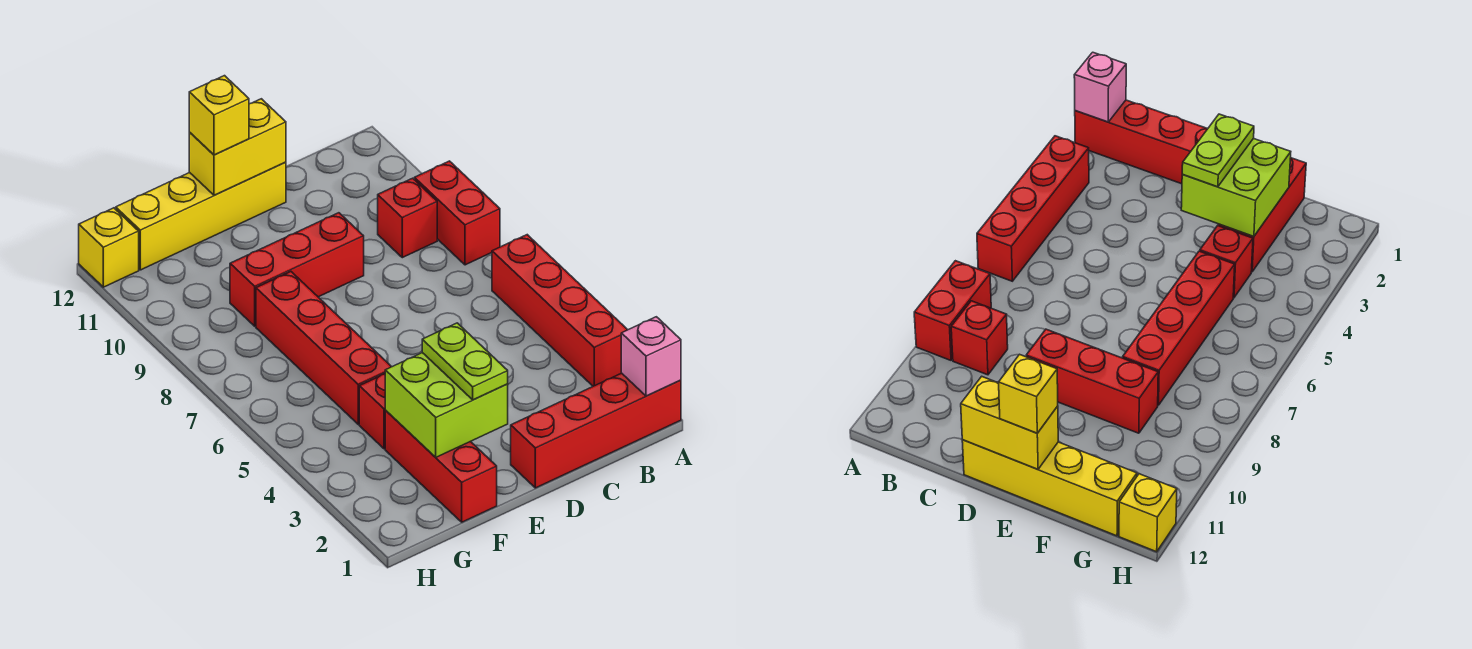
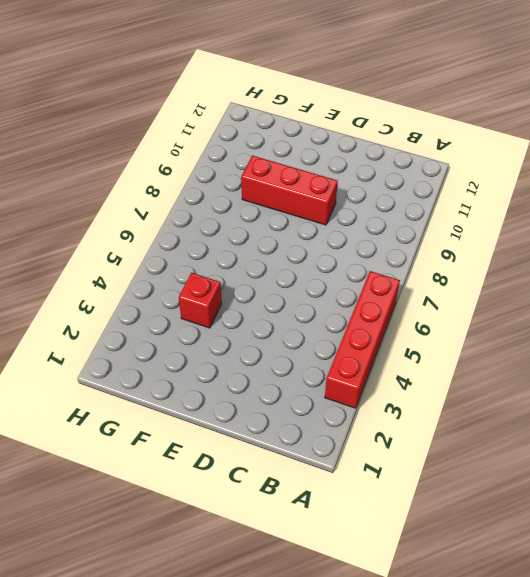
none -> red brick A1:D1 level 1
none -> red brick A8:A9 level 1
none -> red brick B9 level 1

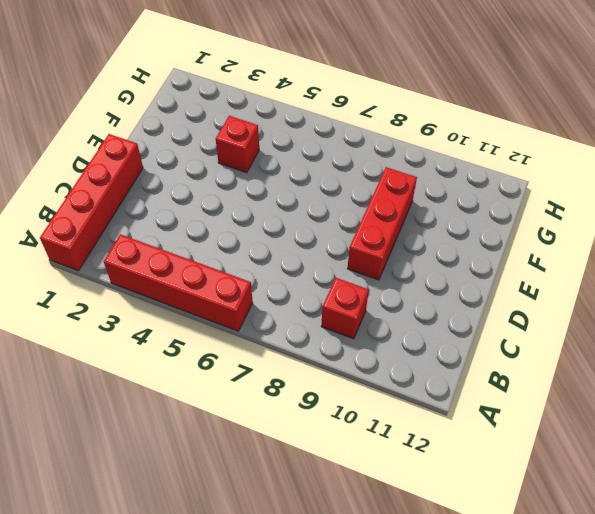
none -> red brick A8:A9 level 1
none -> yellow brick D12:G12 level 1
none -> red brick F1:F3 level 1

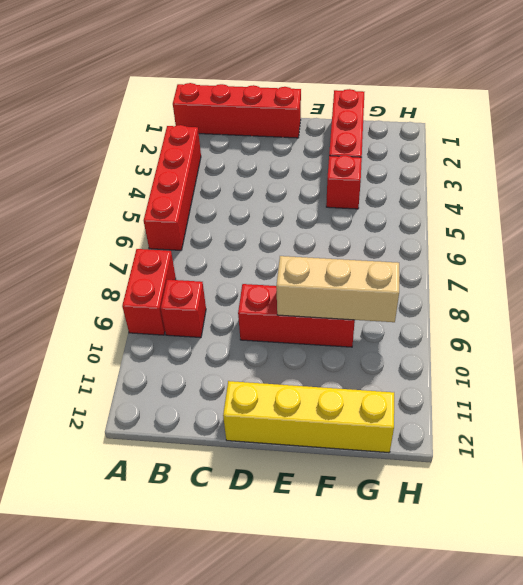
tan brick E9:G9 level 2 -> none
none -> red brick F5:F8 level 1
none -> yellow brick H12 level 1
none -> pink brick A1 level 2

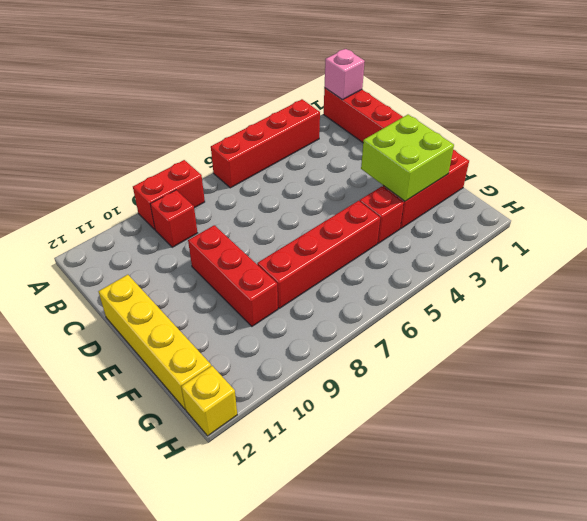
none -> yellow brick D12:E12 level 2
none -> lime plate E2:E3 level 3
none -> yellow brick E12 level 3

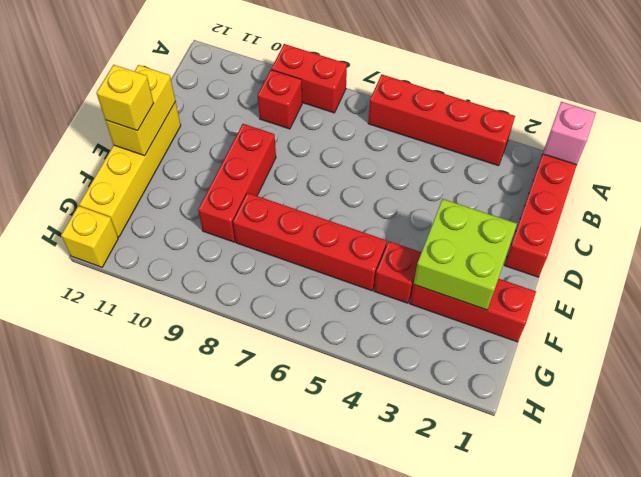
none -> lime plate E2:E3 level 3

